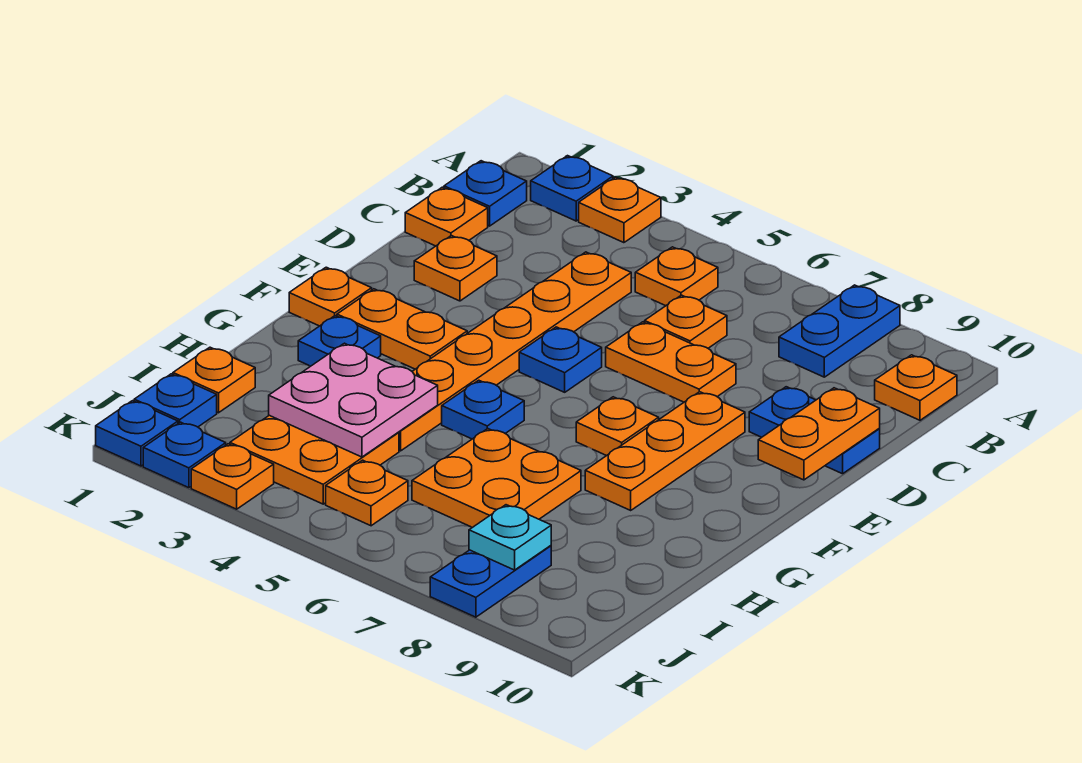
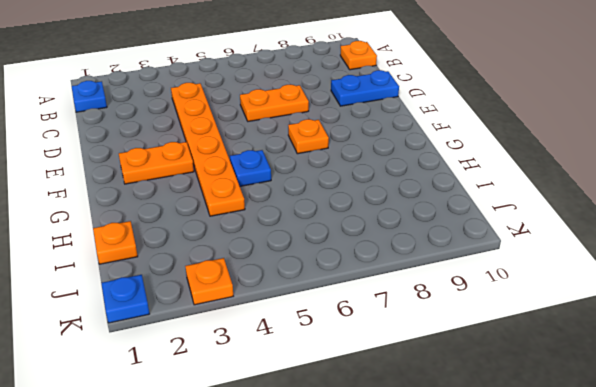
none -> blue plate A2 level 1
none -> orange plate A3 level 1
none -> blue plate A8:B8 level 1
none -> orange plate B5 level 1

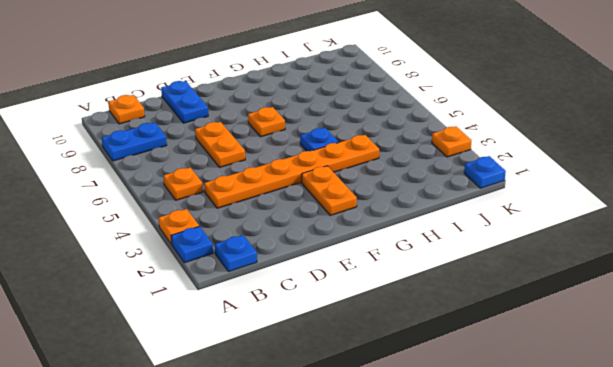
none -> orange plate C1 level 1
none -> orange plate C6 level 1
none -> orange plate D2 level 1
none -> blue plate E5 level 1

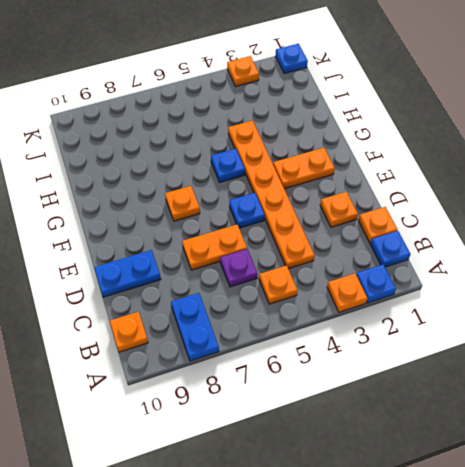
purple plate C6 level 1 -> orange plate C6 level 1
none -> orange plate E8:G8 level 1
none -> orange plate F1 level 1
none -> blue plate G2 level 1
none -> orange plate H6:I7 level 1

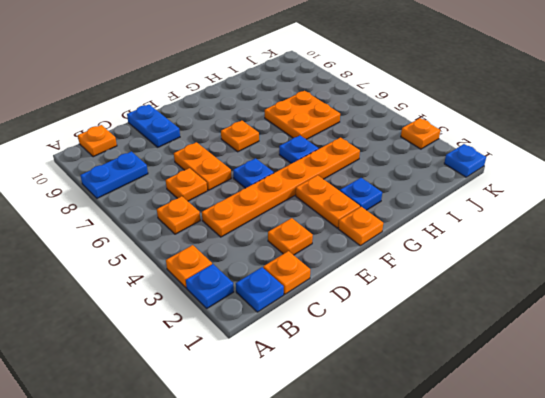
none -> orange plate E8:G8 level 1
none -> orange plate I1 level 1
none -> orange plate I3:J4 level 1
none -> blue plate J1 level 1

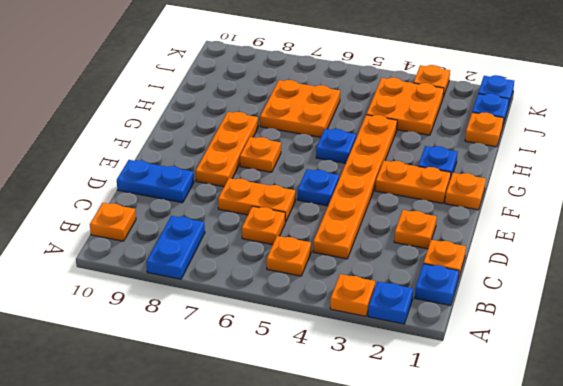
none -> orange plate J5 level 1
none -> blue plate J8:K8 level 1
none -> blue plate K2 level 1
none -> orange plate D10:E10 level 2

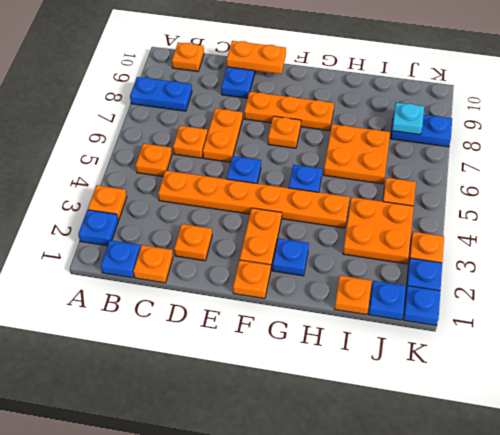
none -> pink plate H3:I4 level 2

